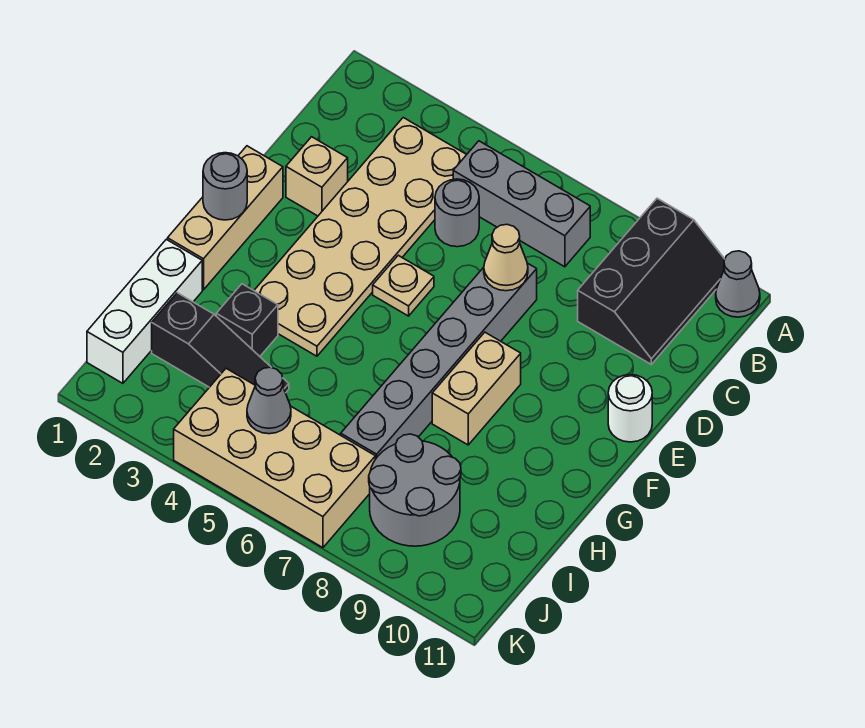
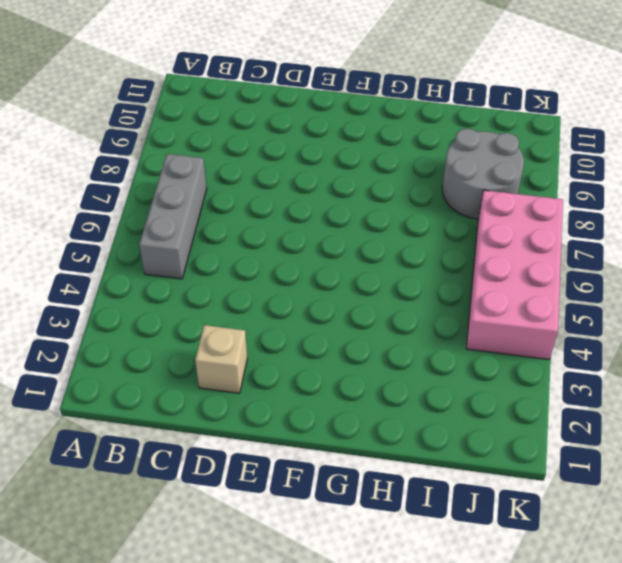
pink brick J4:K7 level 1 -> tan brick J4:K7 level 1
none -> black slope A9:C10 level 1 top 9
none -> grey cone A11 level 1
none -> tan plate B3:G4 level 1

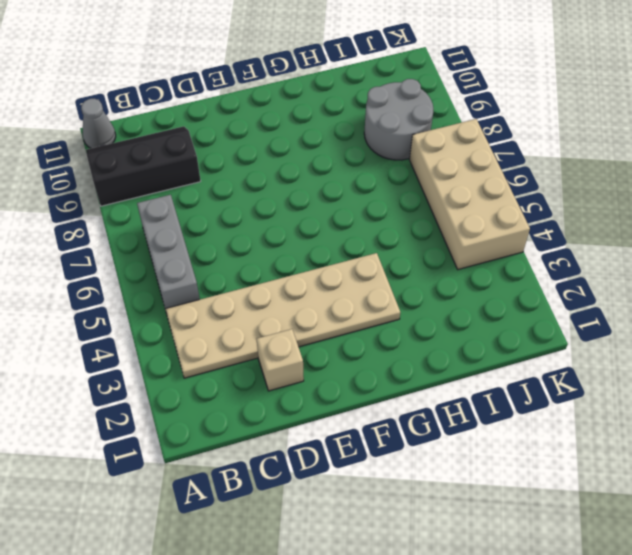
none -> grey round brick C5 level 1
none -> grey brick D7:I7 level 1
none -> tan brick E1:G1 level 1

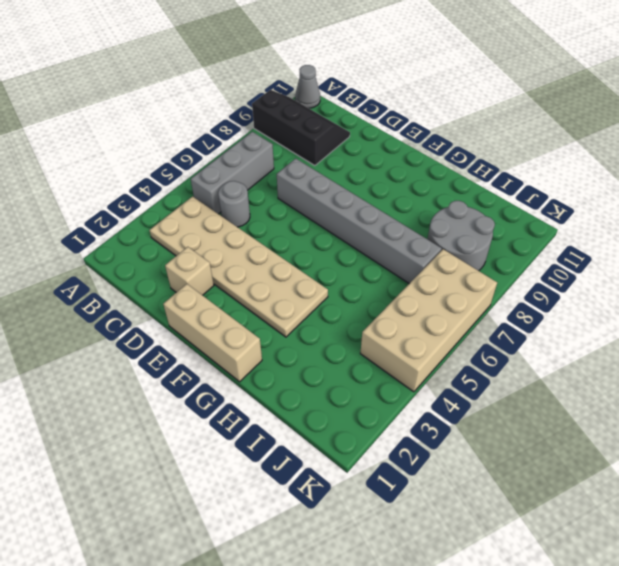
none -> tan plate E5 level 1
none -> white round brick E11 level 1
none -> tan brick F8:G8 level 1

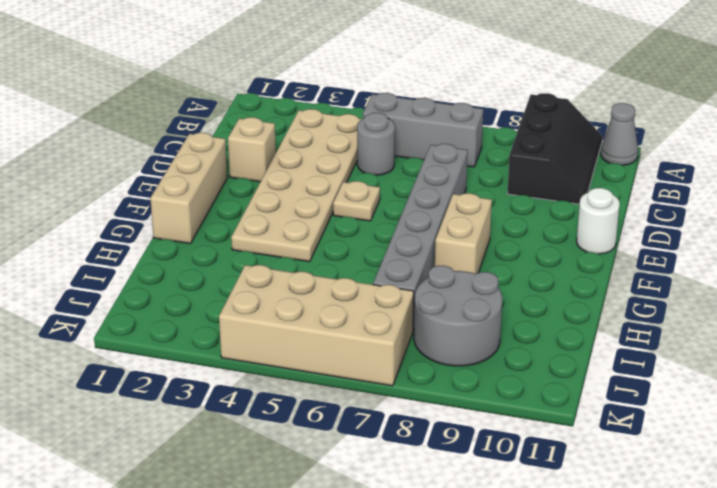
none -> white brick H1:J1 level 1
none -> black brick H3 level 1
none -> black slope I2:I4 level 1 top 2

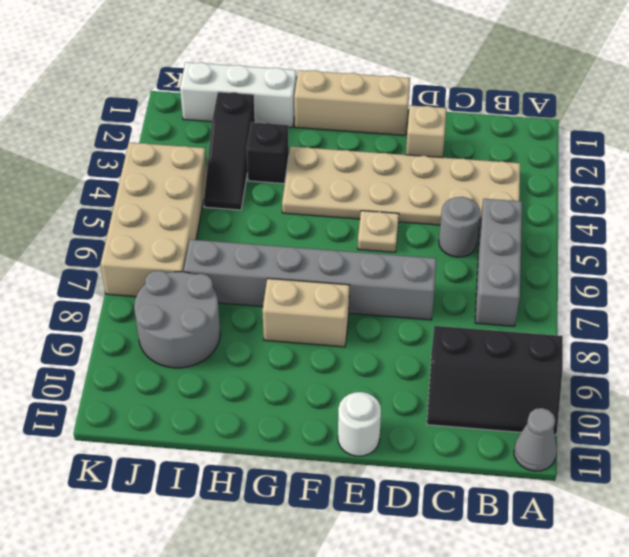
none -> tan cone D7 level 2
none -> grey round brick F1 level 2
none -> grey cone J5 level 2

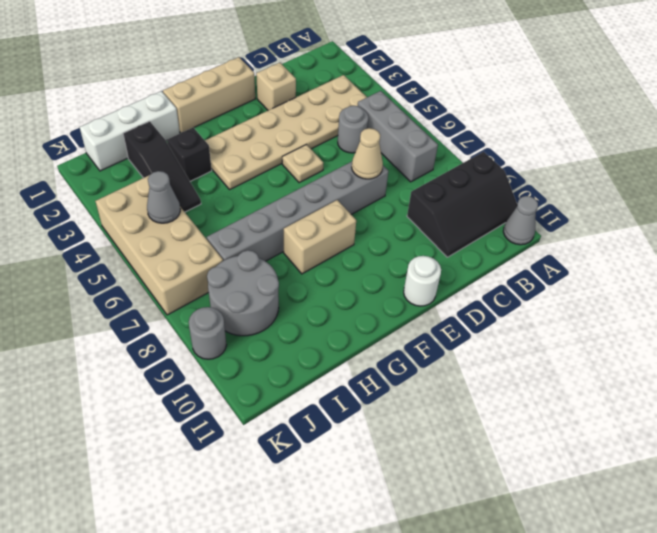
grey round brick K9 level 1 -> grey round brick F1 level 2

